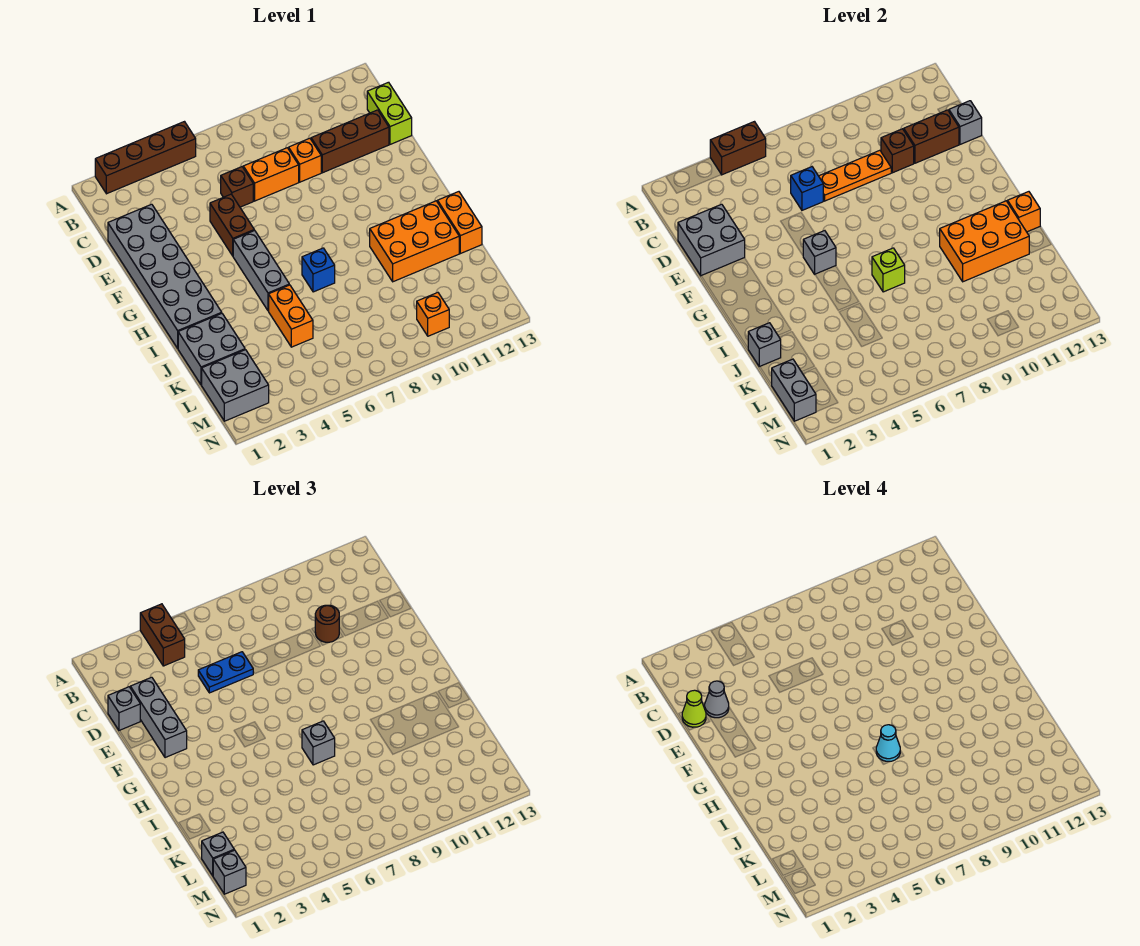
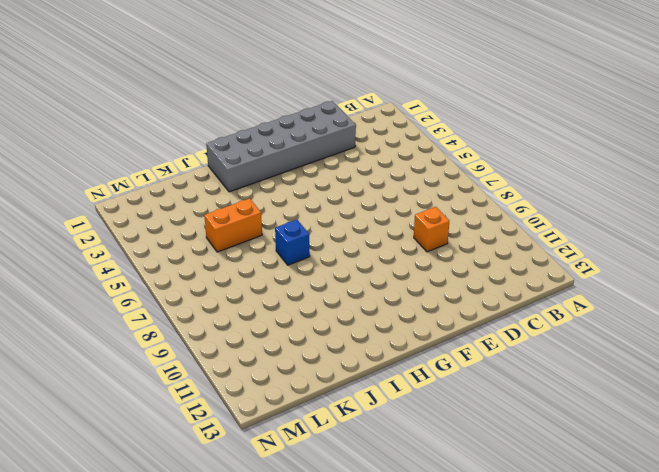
none -> brown brick A2:A5 level 1
none -> lime brick C13:D13 level 1
none -> brown brick D6 level 1
none -> orange brick D7:D8 level 1

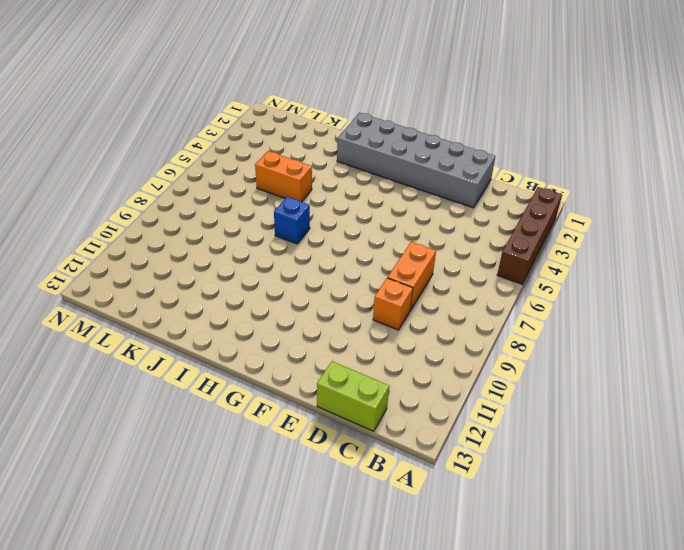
none -> brown brick D6 level 1
none -> brown brick D10:D12 level 1
none -> brown brick E5:F5 level 1
none -> grey brick G5:I5 level 1

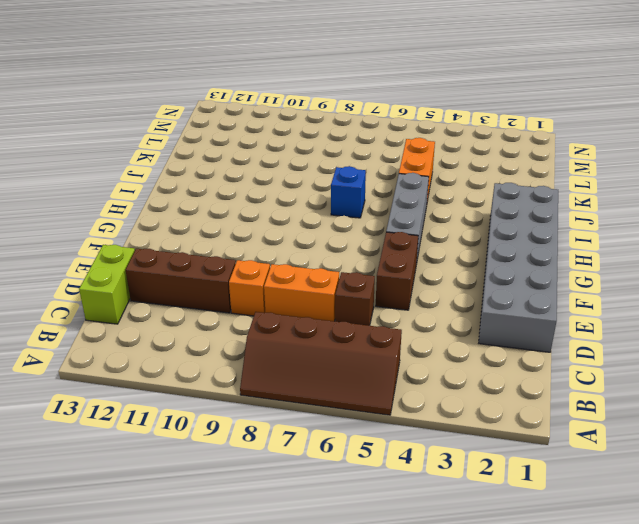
brown slope A5:B8 level 1 top B -> brown brick A2:A5 level 1
none -> orange brick I10:J12 level 1
none -> orange brick I13:J13 level 1
none -> grey brick J1:K2 level 1
none -> grey brick L1:M2 level 1

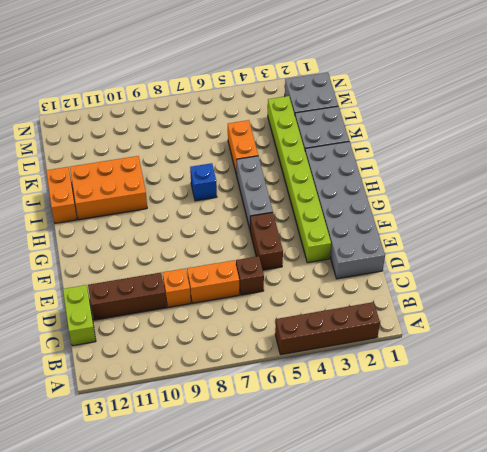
lime brick E3:L3 level 1 -> none
none -> orange brick M10 level 1
none -> brown brick A4:A5 level 2
none -> grey brick D1:E2 level 2
none -> blue brick D6 level 2

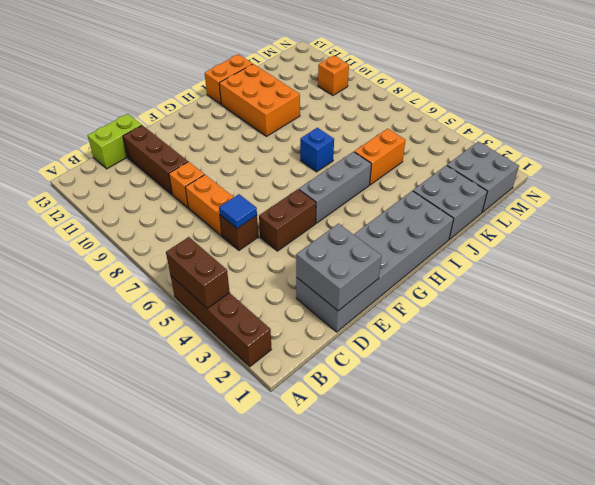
blue tile D6 level 2 -> blue brick D6 level 2
none -> orange plate D7:D9 level 2
none -> brown brick D10 level 2
none -> brown brick D11:D12 level 2
none -> grey brick D13 level 2

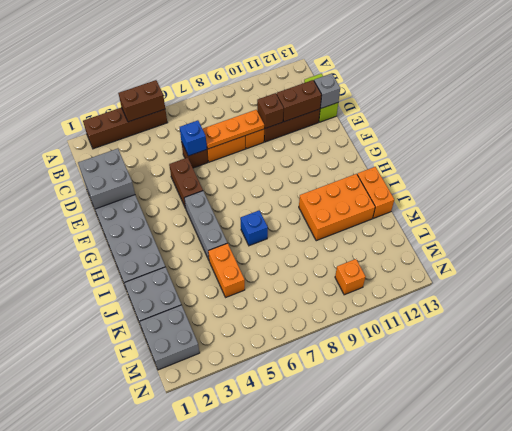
none -> grey brick G5 level 2
none -> lime brick I7 level 2
none -> orange brick I10:J12 level 2
none -> orange brick I13 level 2

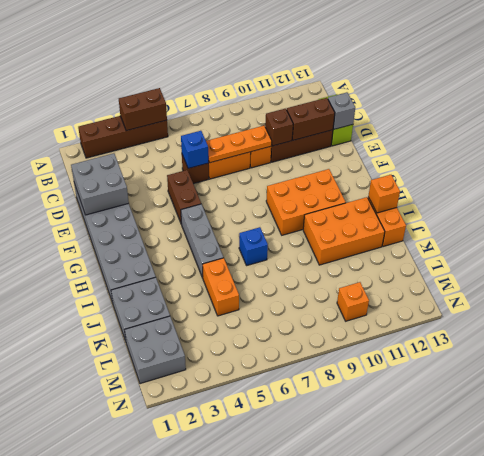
orange brick G9:H11 level 1 -> orange brick I10:J12 level 2
none -> grey brick G5 level 2
none -> lime brick I7 level 2
none -> grey brick J1 level 2
none -> grey brick L1:M1 level 2

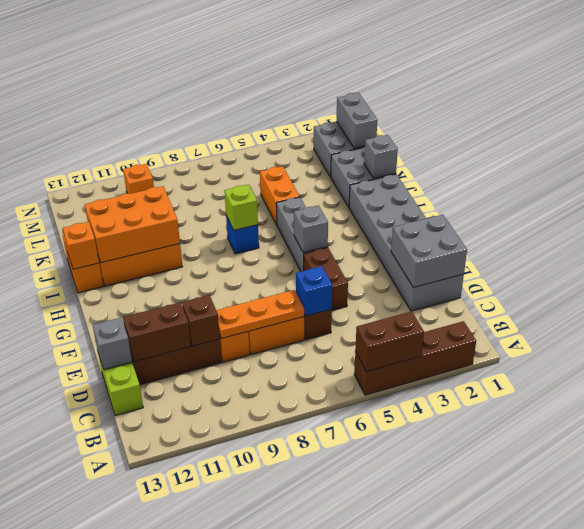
none -> brown brick A4:B4 level 3
none -> grey brick D1 level 3
none -> grey brick D2:F2 level 3
none -> blue plate D5:D6 level 3

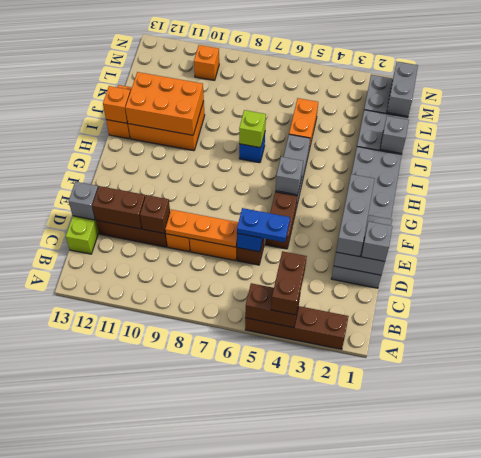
none -> brown round brick D10 level 3
none -> grey brick I7 level 3
none -> grey brick L1 level 3
none -> grey brick M1 level 3

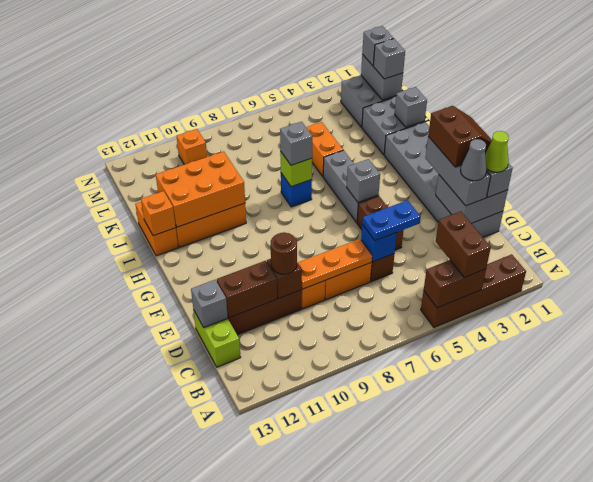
brown slope E1:F2 level 4 top 2 -> none
none -> cyan cone I7 level 4

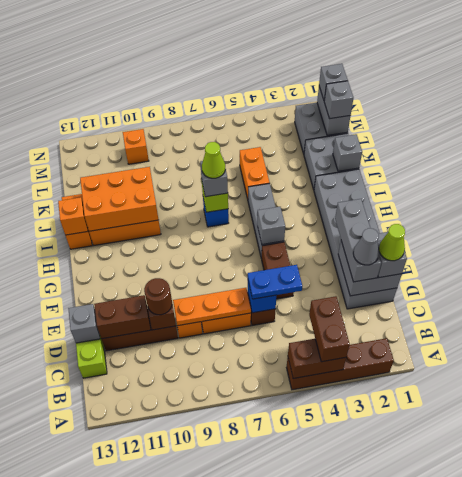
lime cone I7 level 4 -> cyan cone I7 level 4

